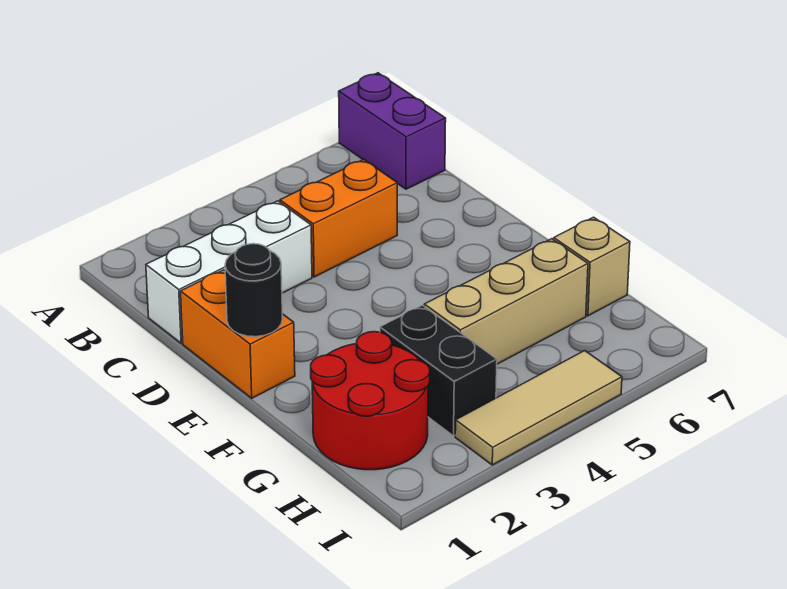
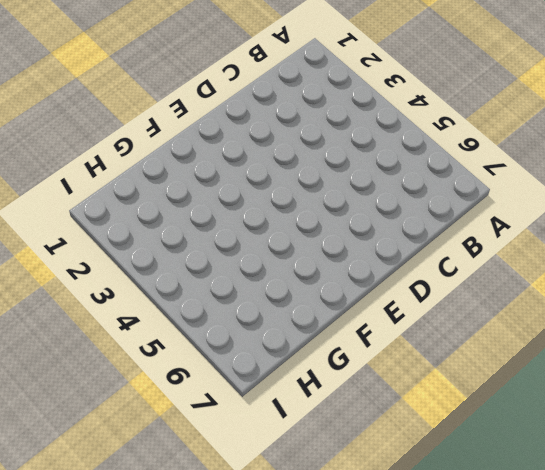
none -> purple brick A7:B7 level 1
none -> white brick C1:C3 level 1

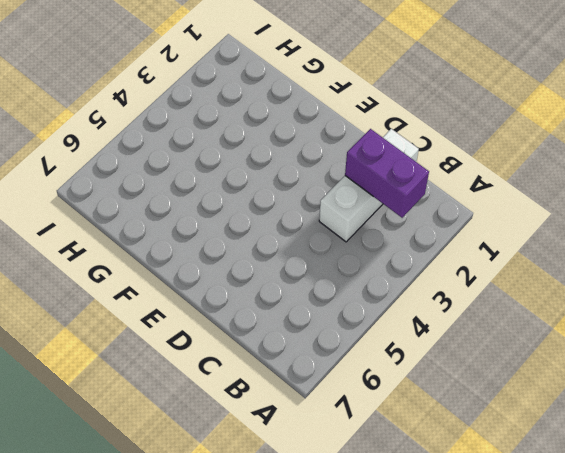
purple brick B2:C2 level 2 -> purple brick A7:B7 level 1
none -> orange brick C4:C5 level 1
none -> orange brick D1:E1 level 1

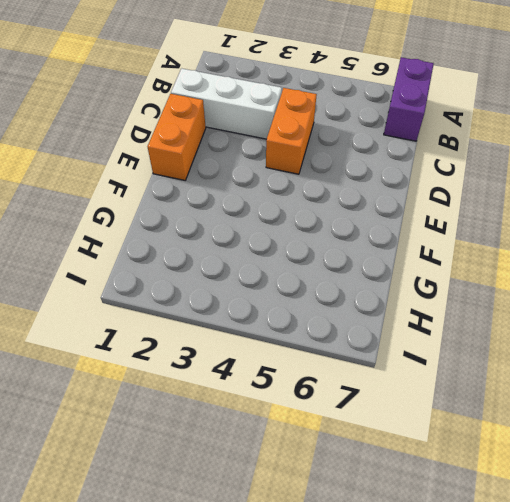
orange brick C4:D4 level 1 -> orange brick C4:C5 level 1
none -> red round brick G1:H2 level 1
none -> black brick G3:H3 level 1

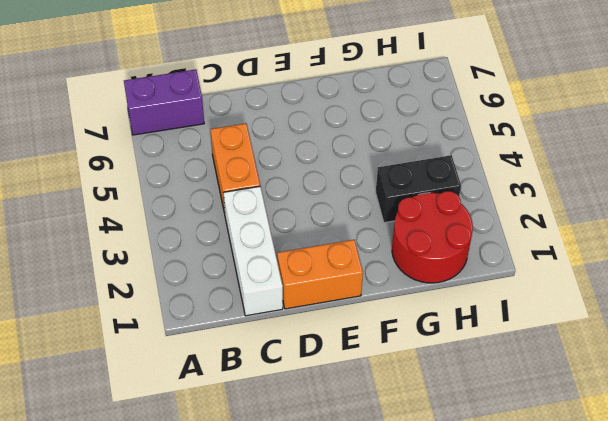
none -> tan brick G4:G6 level 1
none -> tan brick G7 level 1

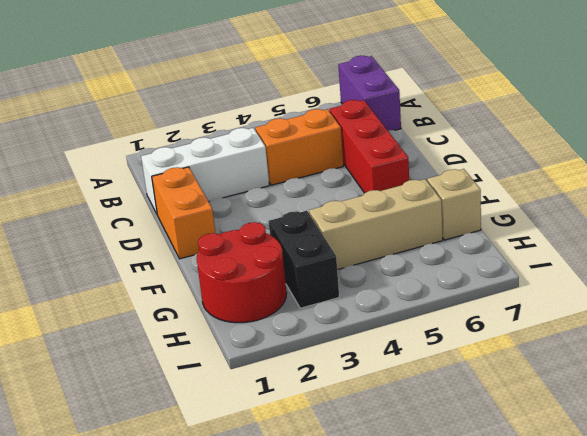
red brick C6:E6 level 1 -> none
none -> tan tile I3:I5 level 1
none -> black round brick E1 level 2

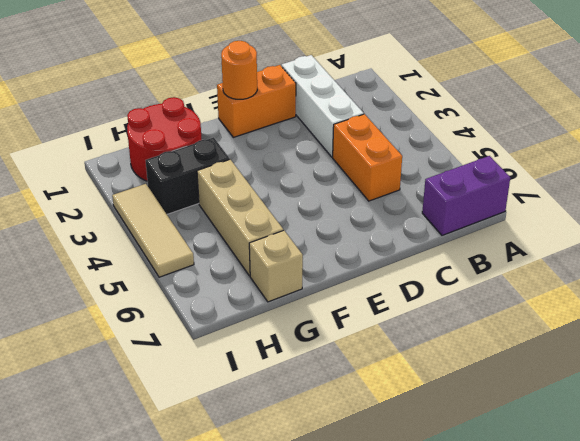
orange round brick E1 level 2 -> black round brick E1 level 2

